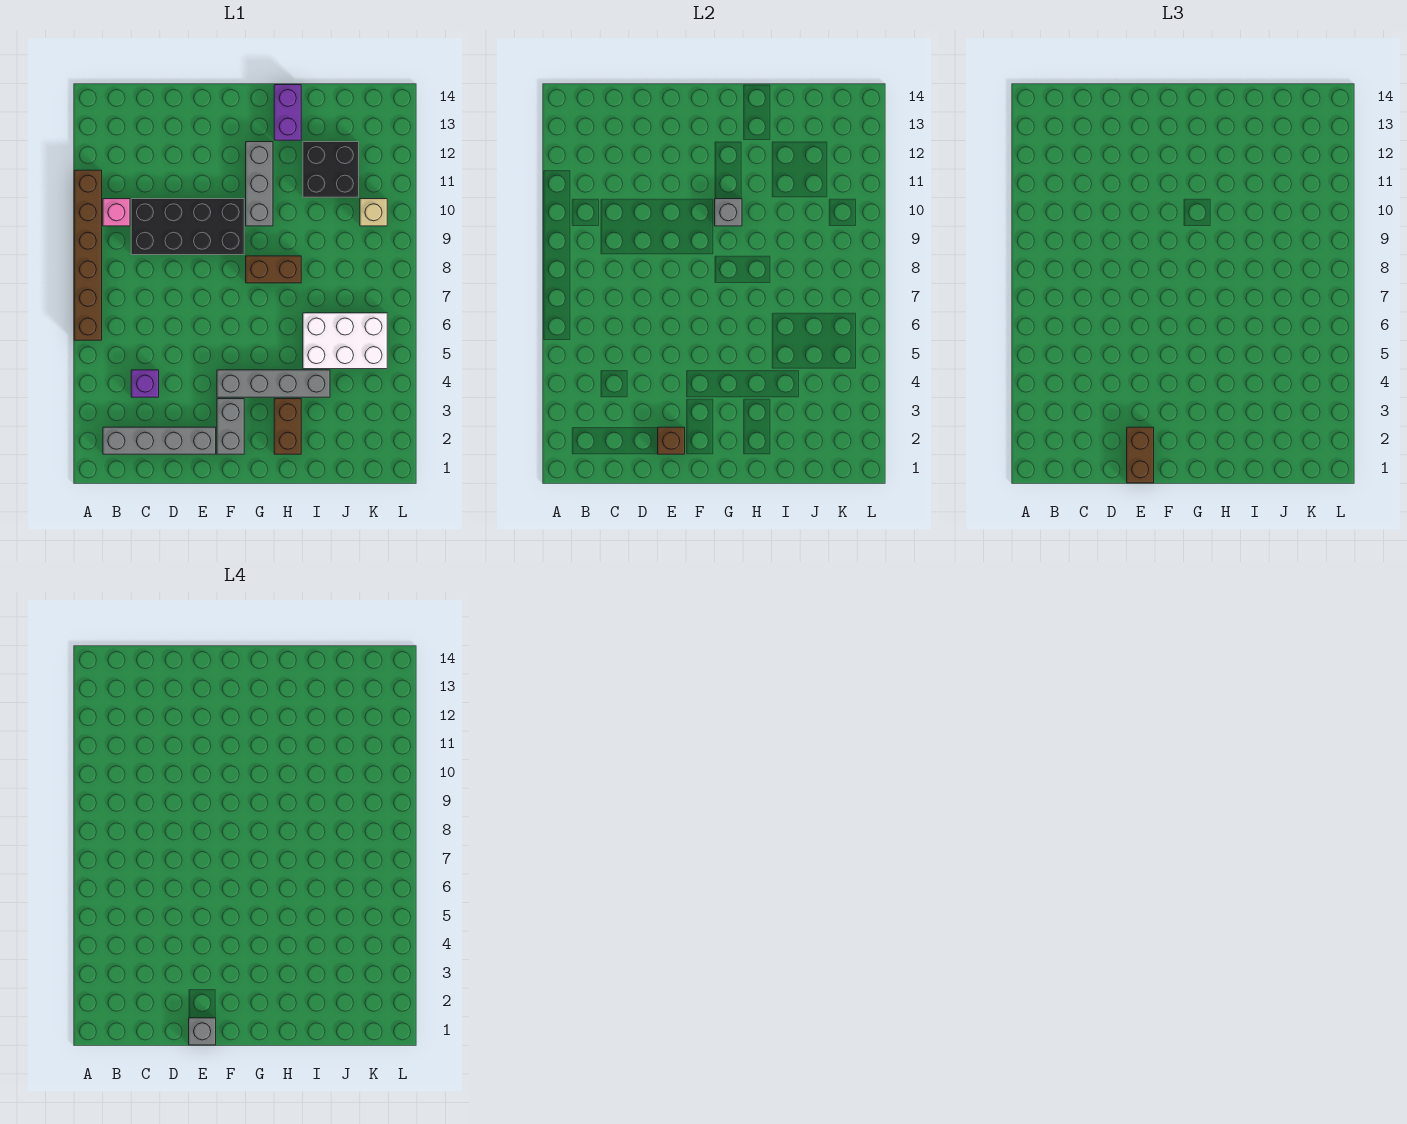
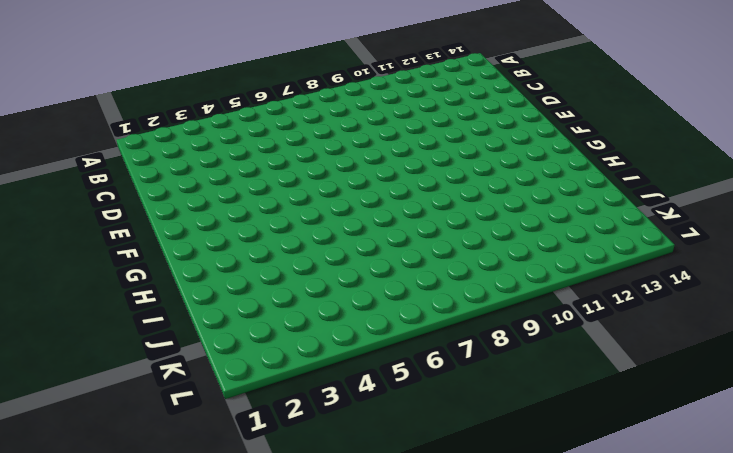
none -> brown brick A6:A11 level 1
none -> grey brick B2:E2 level 1
none -> pink brick B10 level 1

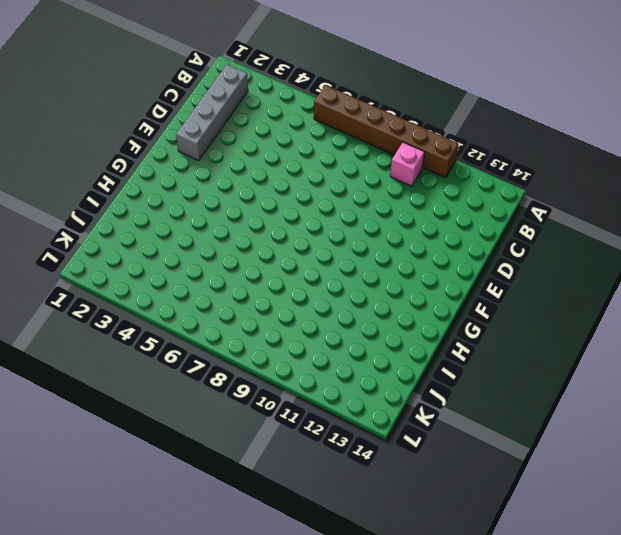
none -> purple brick C4 level 1
none -> black brick C9:F10 level 1
none -> grey brick F2:F3 level 1

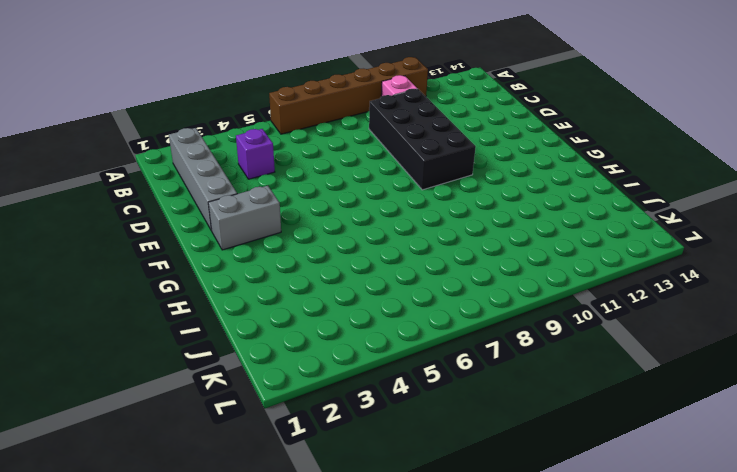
none -> grey brick F4:I4 level 1
none -> brown brick G8:H8 level 1
none -> grey brick G10:G12 level 1

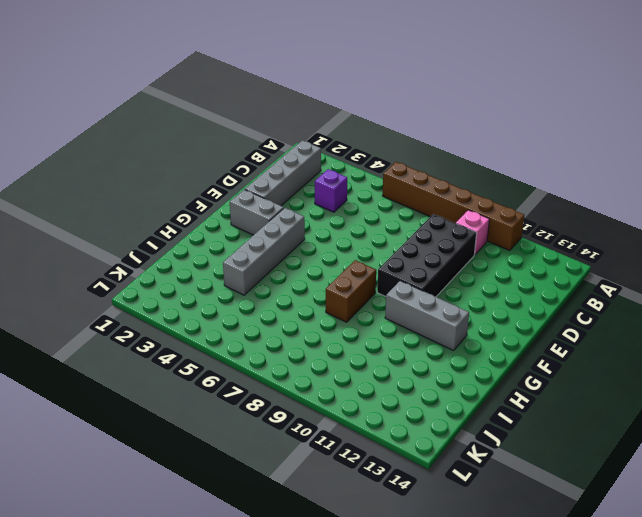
none -> brown brick H2:H3 level 1
none -> purple brick H13:H14 level 1
none -> white brick I5:K6 level 1

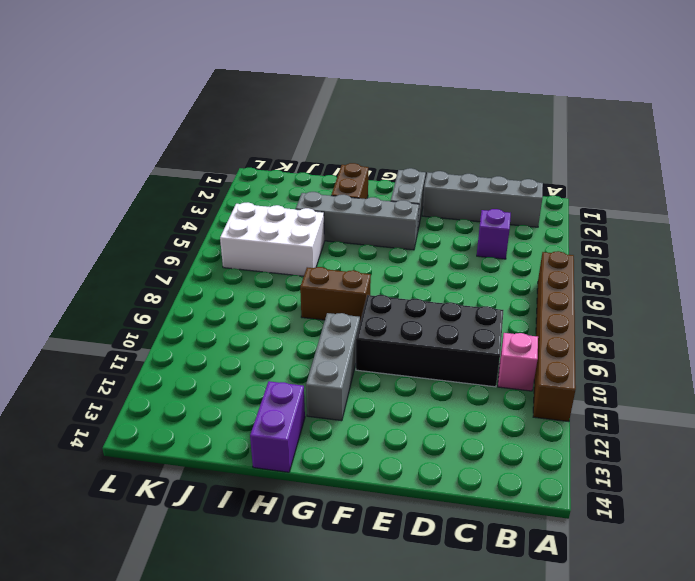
none -> black brick I11:J12 level 1
none -> tan brick K10 level 1
none -> brown brick E2 level 2

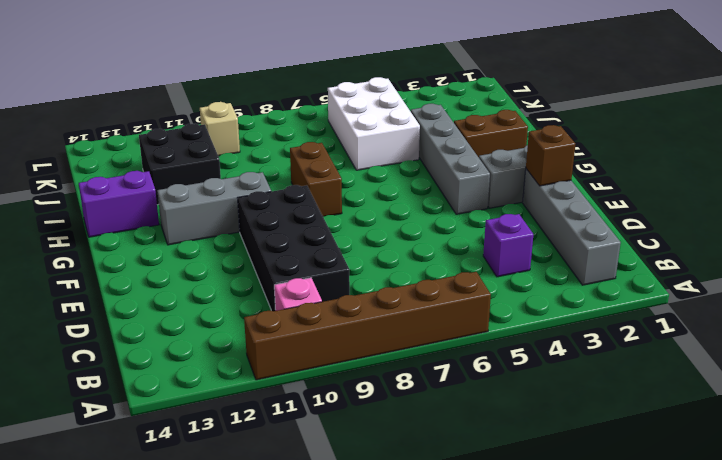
none -> grey brick G10 level 2
none -> brown brick E1:E2 level 3
none -> grey brick E1 level 4

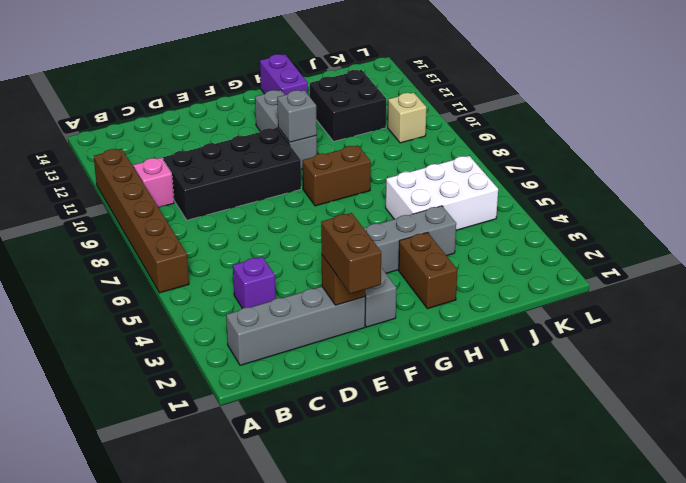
none -> grey brick E1 level 4

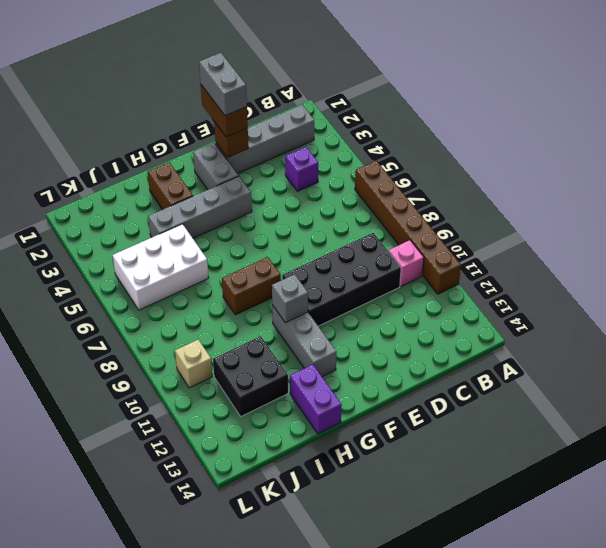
grey brick E1:E2 level 4 -> grey brick E1 level 4

